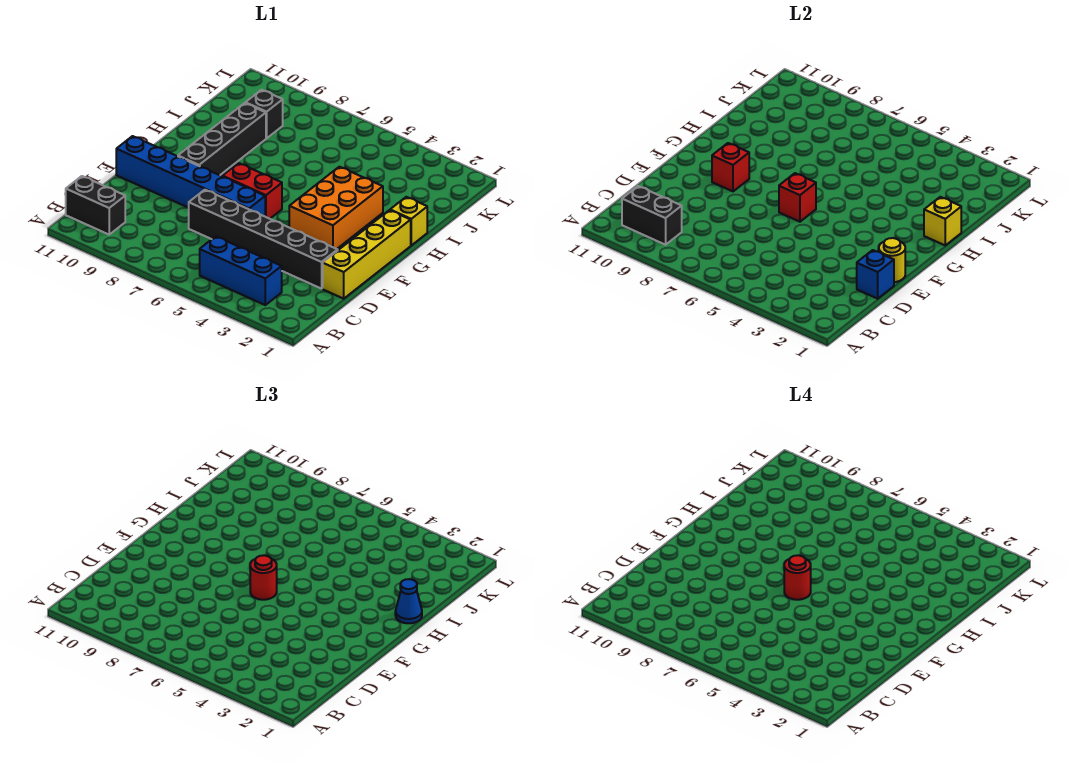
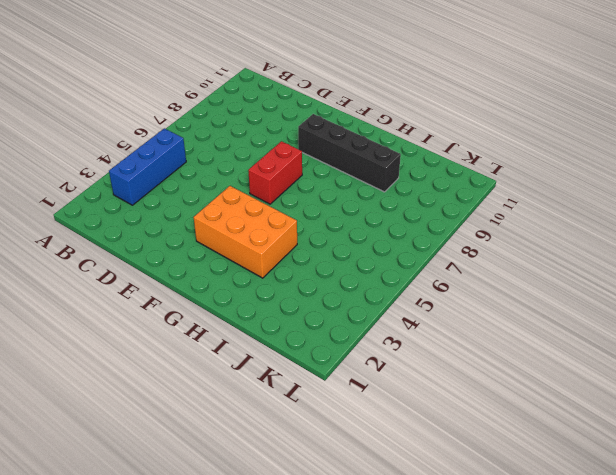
none -> black brick B10:B11 level 1
none -> yellow brick D1:G1 level 1
none -> black brick D2:D7 level 1

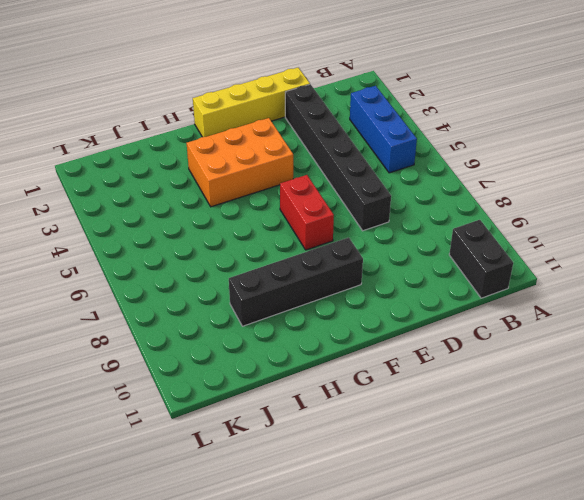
none -> blue brick E6:E11 level 1
none -> yellow brick H1 level 1
none -> black brick J9 level 1

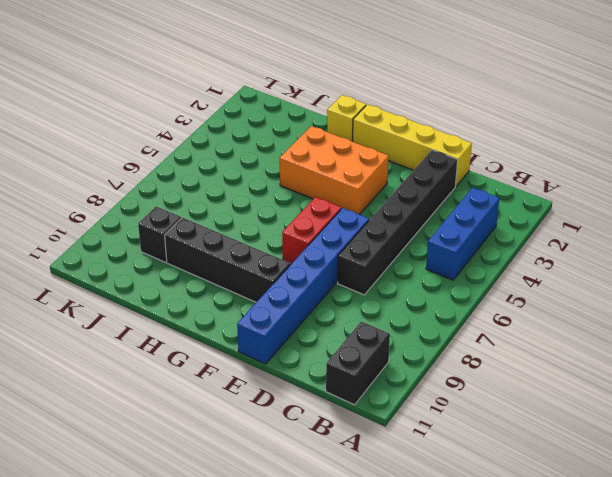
none -> black brick B9:B10 level 2
none -> blue brick D1 level 2
none -> yellow round brick E1 level 2

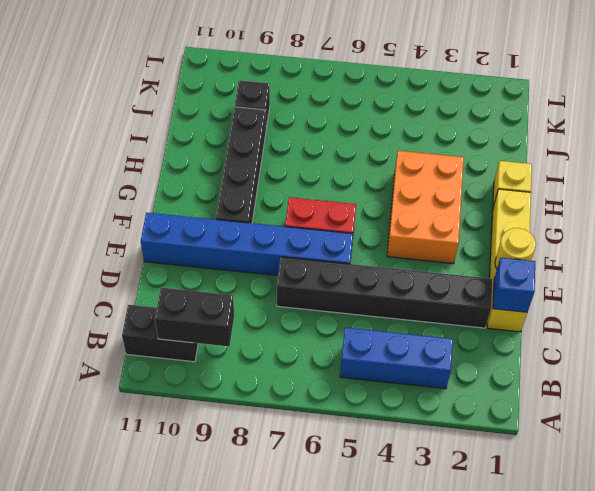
none -> red brick F6 level 2
none -> red brick F9 level 2
none -> yellow brick H1 level 2

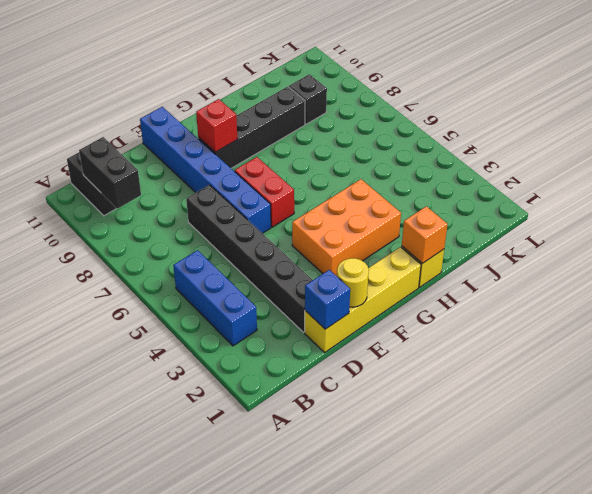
orange brick H1 level 2 -> yellow brick H1 level 2
none -> red brick F6 level 2
none -> red round brick F6 level 3
none -> blue cone H1 level 3

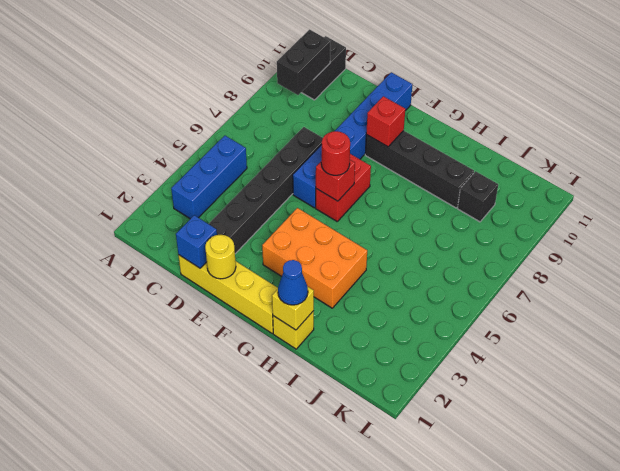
none -> red round brick F6 level 4

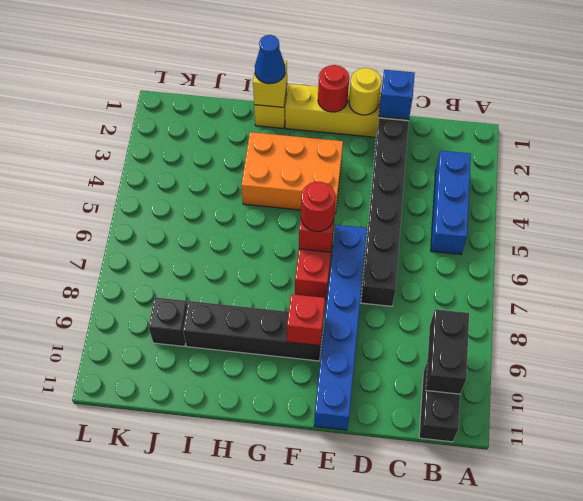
red round brick F1 level 2 -> red round brick F6 level 4

